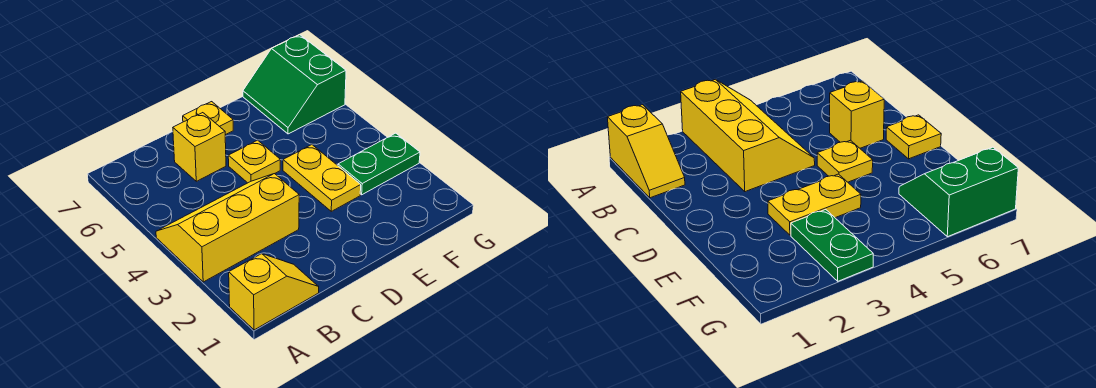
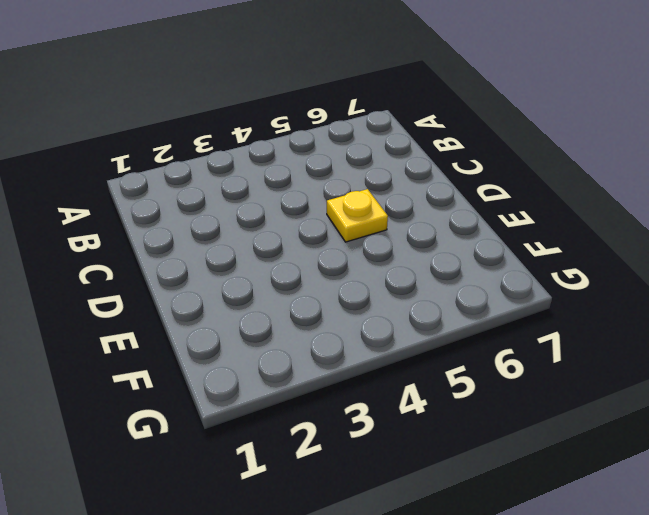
none -> yellow slope A1:B1 level 1 top A
none -> yellow slope A3:C4 level 1 top 3

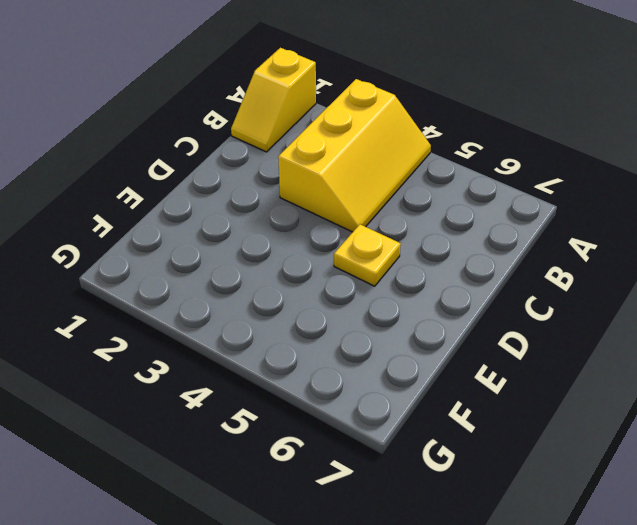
none -> yellow brick C6 level 1
none -> yellow plate D7 level 1

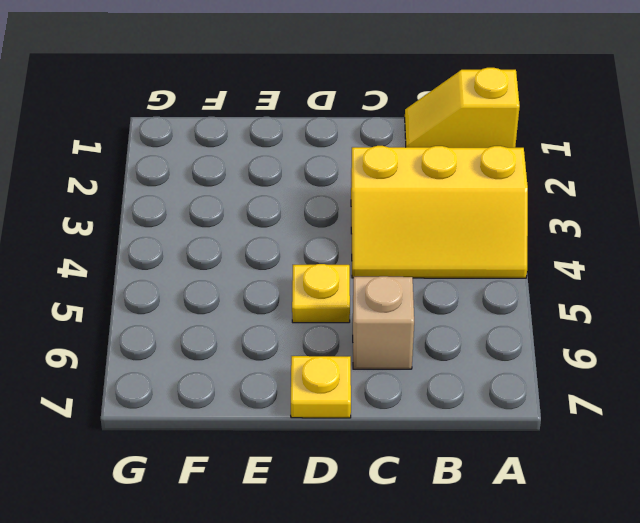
tan brick C6 level 1 -> yellow brick C6 level 1
none -> yellow plate E3:E4 level 1
none -> green plate F3:G3 level 1

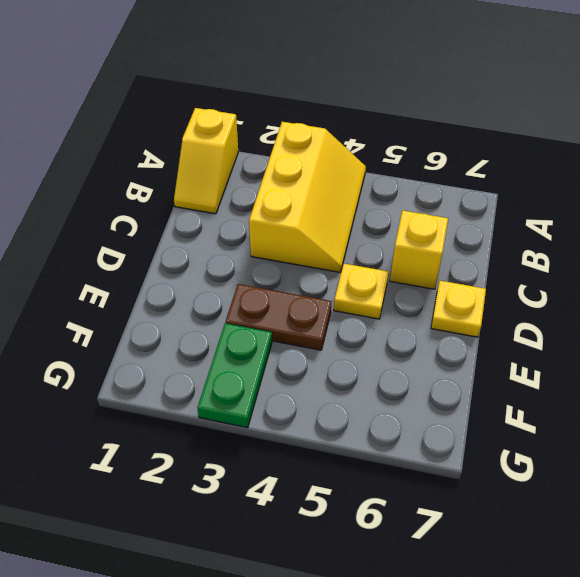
brown plate E3:E4 level 1 -> yellow plate E3:E4 level 1
none -> green slope F6:G7 level 1 top G

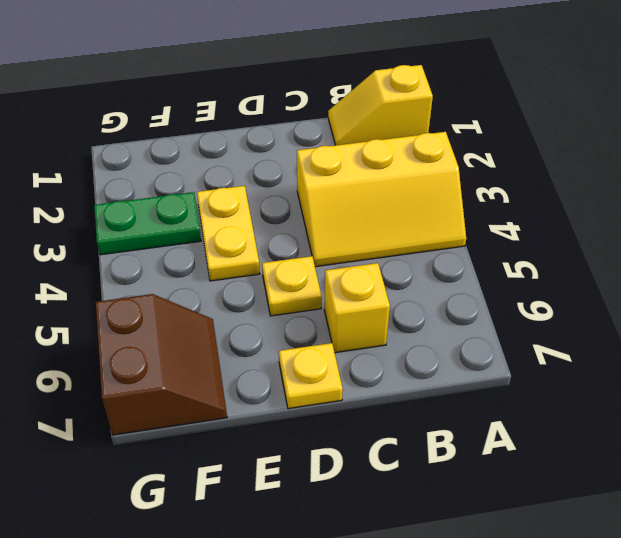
brown slope F6:G7 level 1 top G -> green slope F6:G7 level 1 top G

